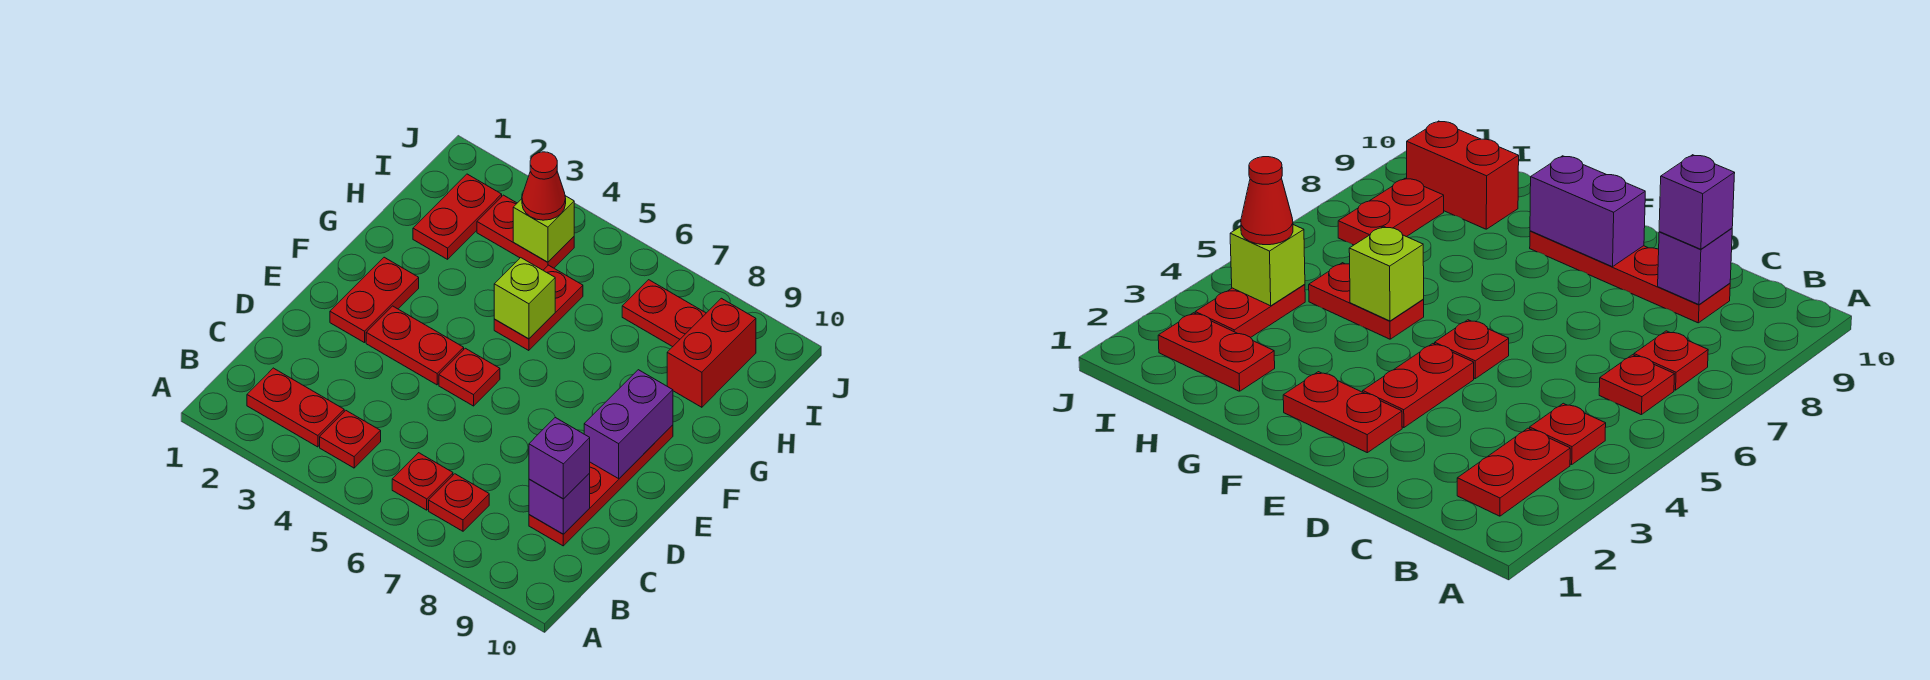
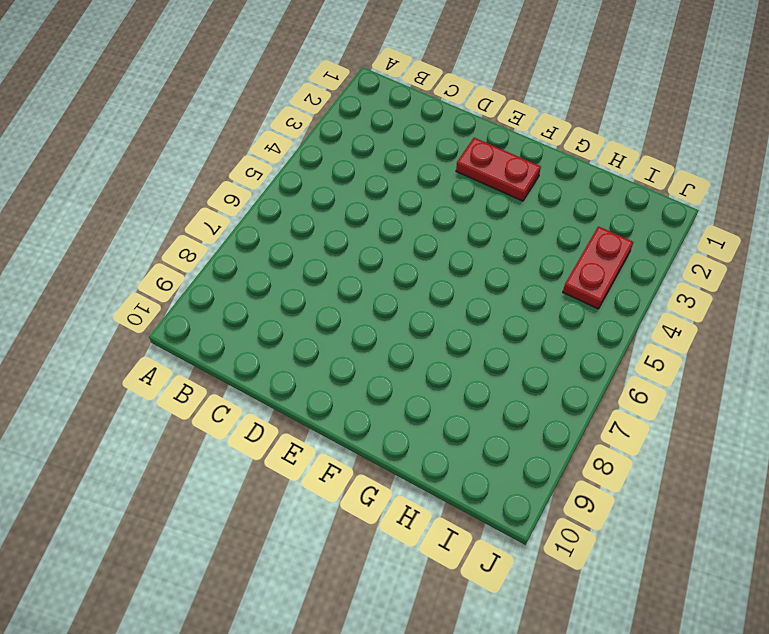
none -> red plate B2:B3 level 1
none -> red plate B4 level 1
none -> red plate B6 level 1

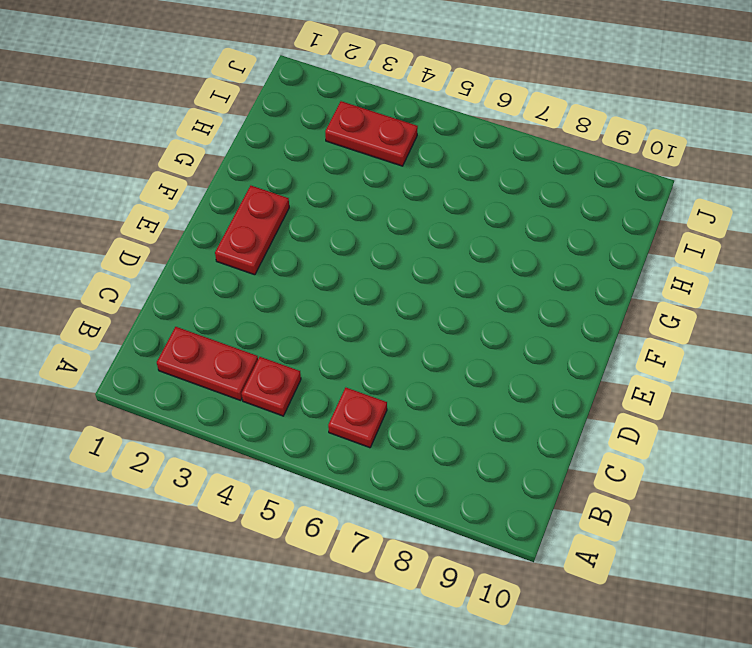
none -> red plate B7 level 1
none -> red plate C9:F9 level 1
none -> red plate E3:E4 level 1

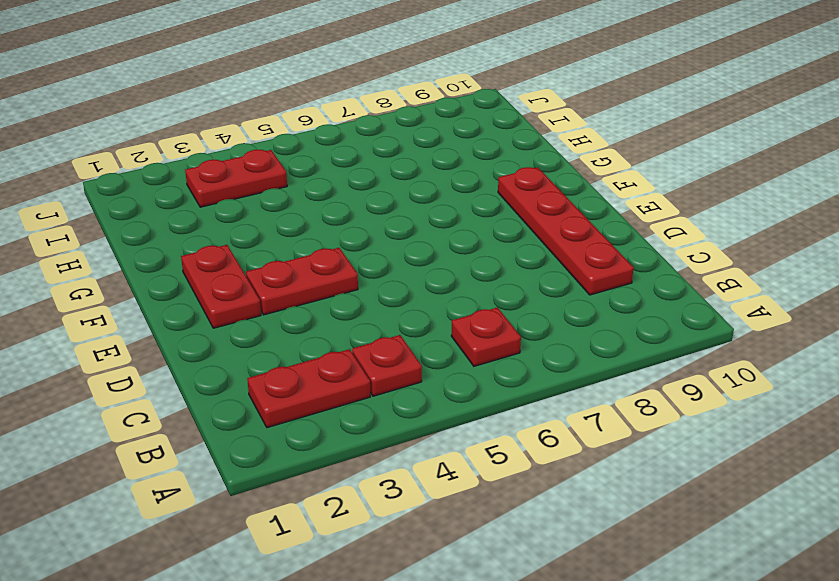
none -> red plate B7 level 1
none -> red plate E5 level 1
none -> red plate G5:H5 level 1

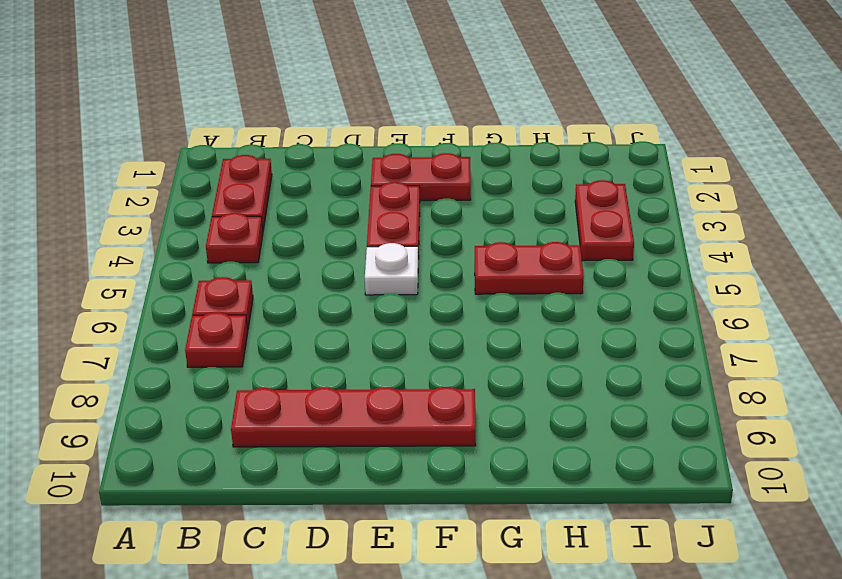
white plate E5 level 1 -> red plate E5 level 1
none -> red plate H2:I2 level 1
none -> red brick H9:I9 level 1
none -> red plate I7:I8 level 1

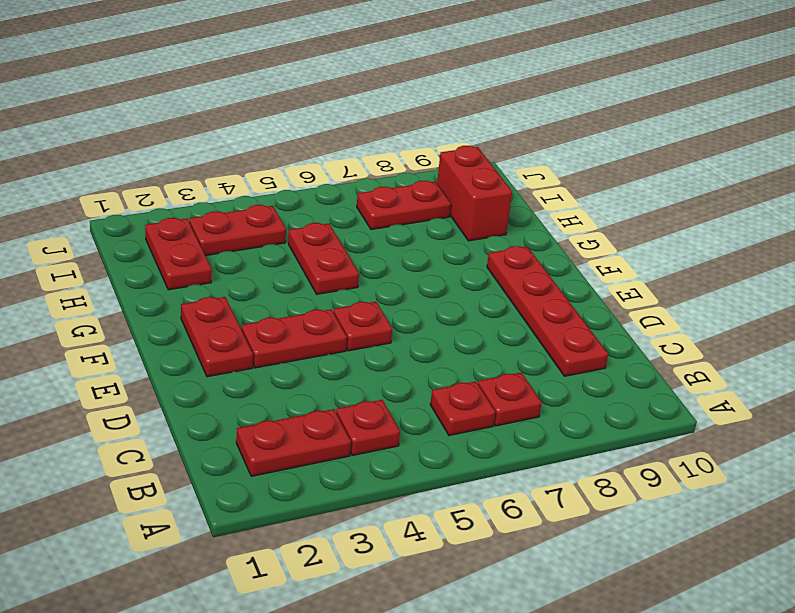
none -> purple brick C9 level 2
none -> purple brick E9:F9 level 2
none -> lime brick G5 level 2

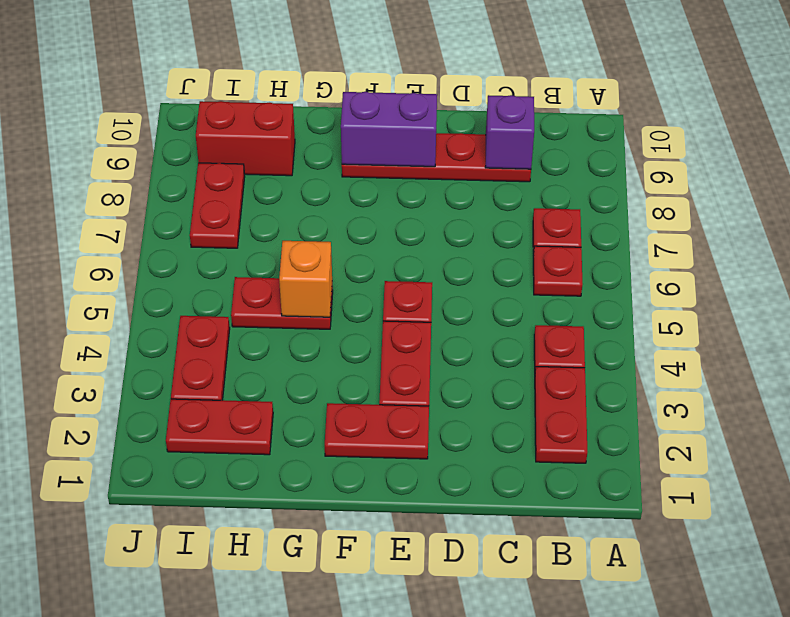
orange brick G5 level 2 -> lime brick G5 level 2
none -> lime brick I4 level 2
none -> purple brick C9 level 3
none -> red cone I4 level 3

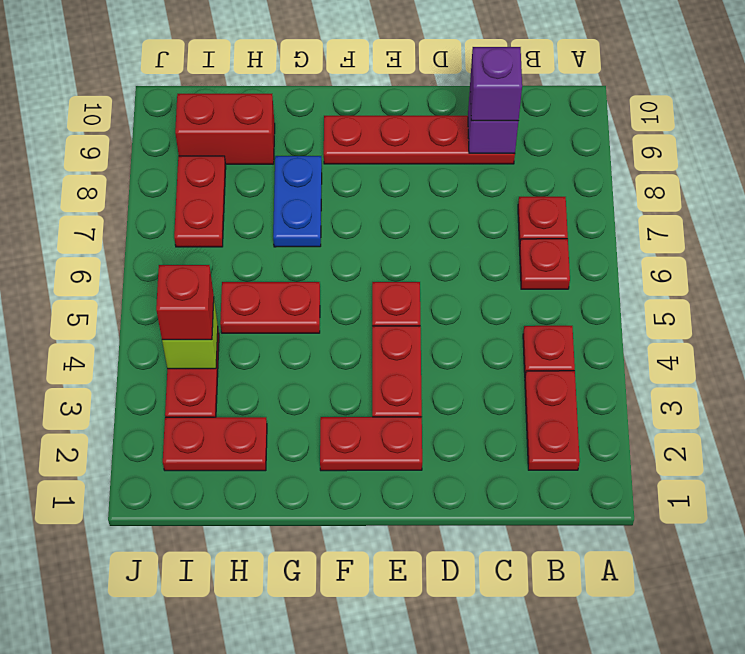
blue plate G7:G8 level 1 -> none
red brick I4 level 3 -> red cone I4 level 3
none -> purple brick E9:F9 level 2
none -> lime brick G5 level 2

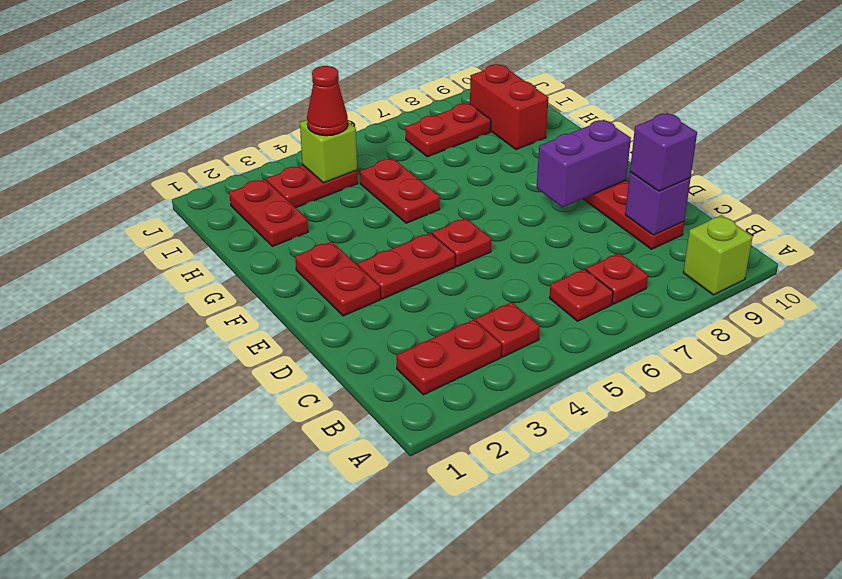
lime brick A9 level 1 -> lime brick G5 level 2
purple brick E8:E9 level 2 -> purple brick E9:F9 level 2

